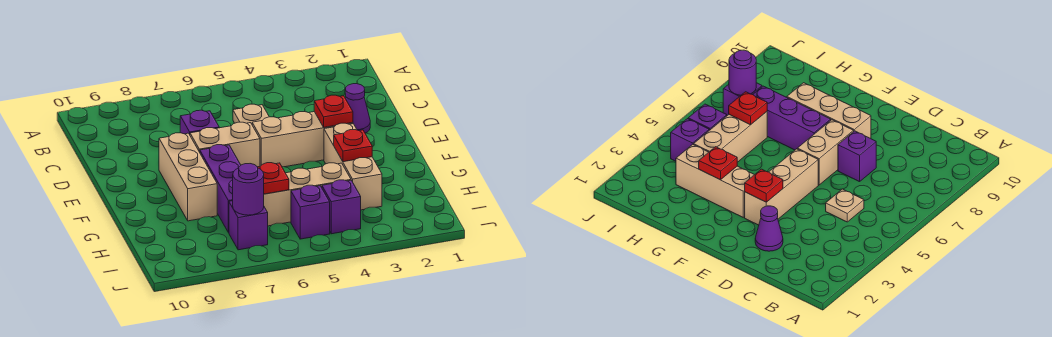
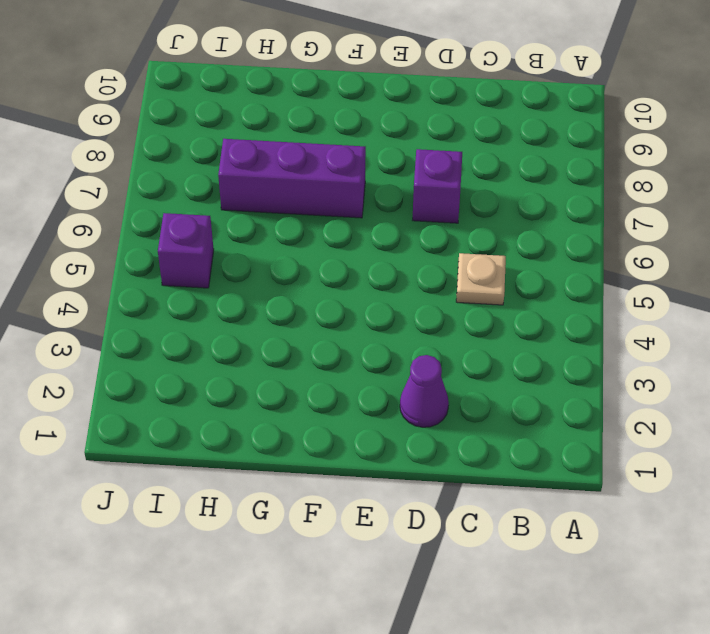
none -> tan brick E3:E5 level 1
none -> tan brick E6:E7 level 1
none -> tan brick E8:G8 level 1

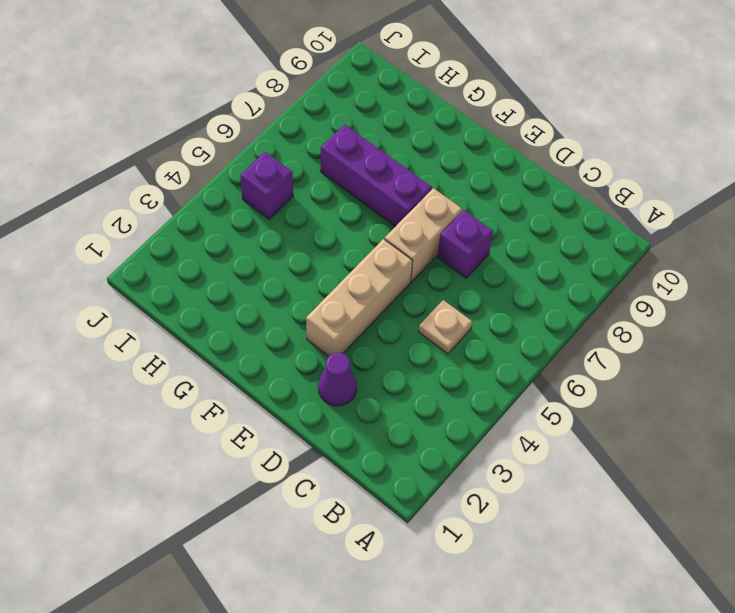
none -> tan brick E8:G8 level 1
none -> tan brick F3:H3 level 1
none -> tan brick H4:H6 level 1

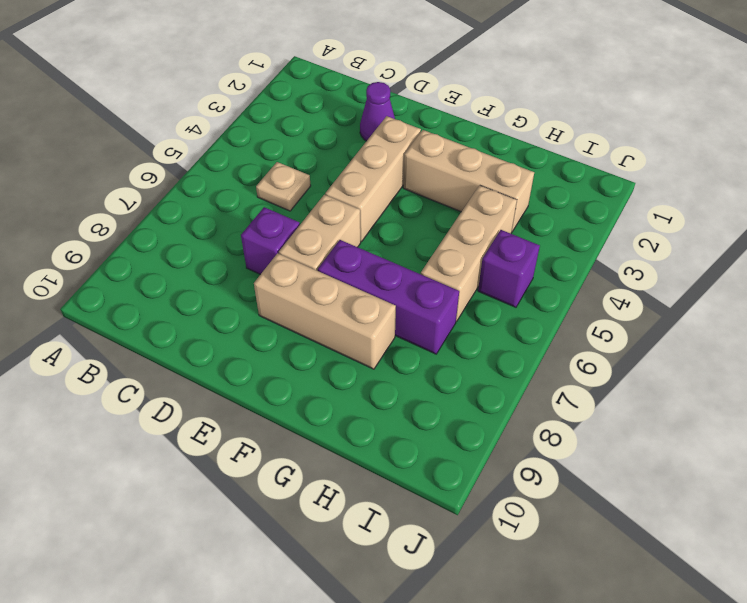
none -> purple brick I4 level 1
none -> purple brick I7 level 1
none -> red plate E3 level 2

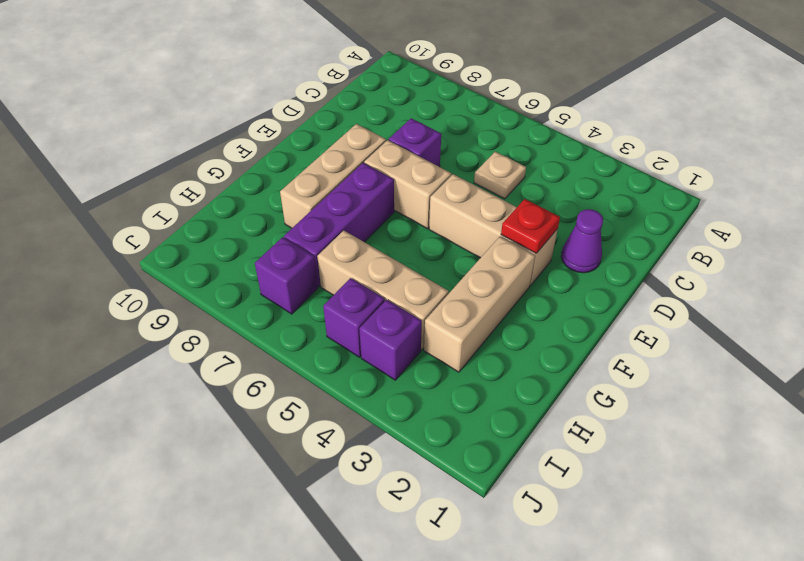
none -> red plate G3 level 2
none -> red plate H6 level 2
none -> purple round brick I7 level 2

